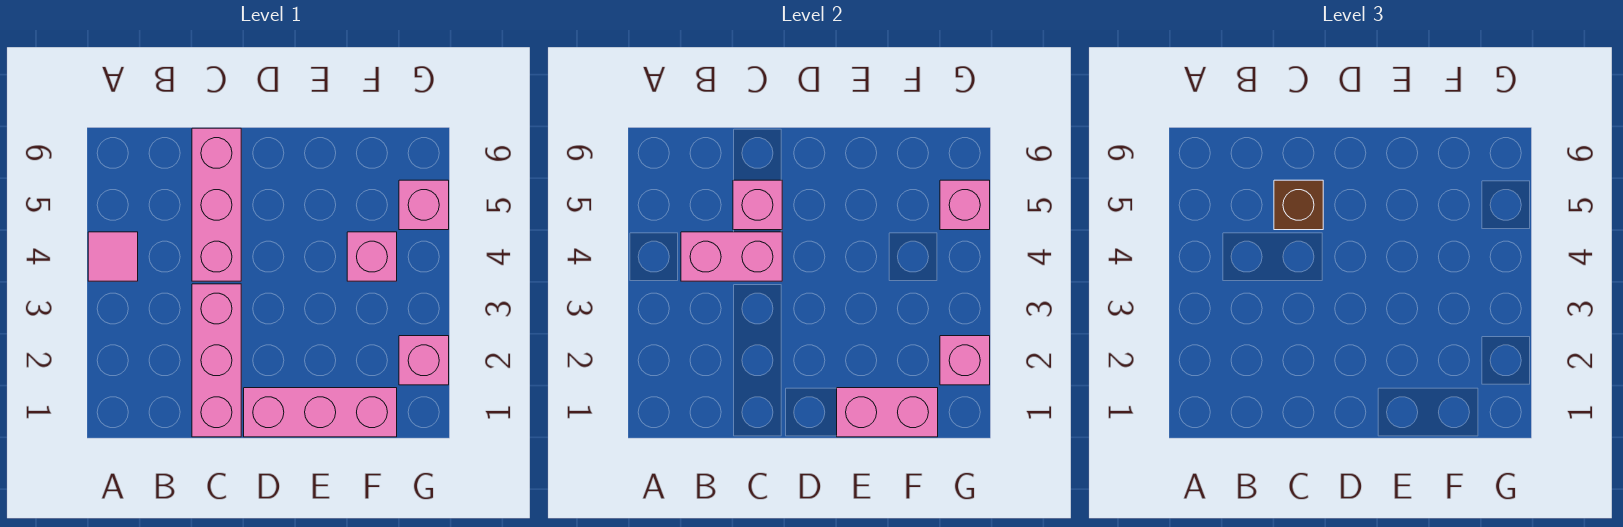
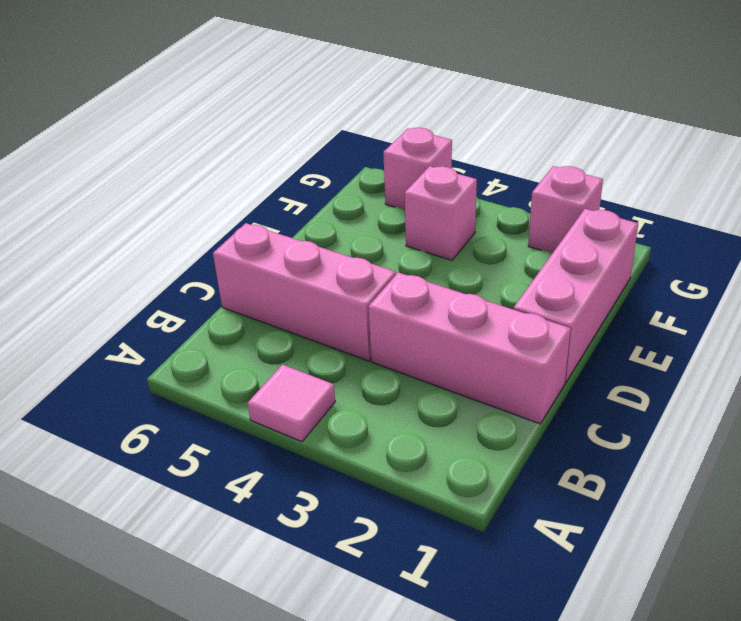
none -> pink brick B4:C4 level 2
none -> pink brick C5 level 2
none -> pink brick E1:F1 level 2

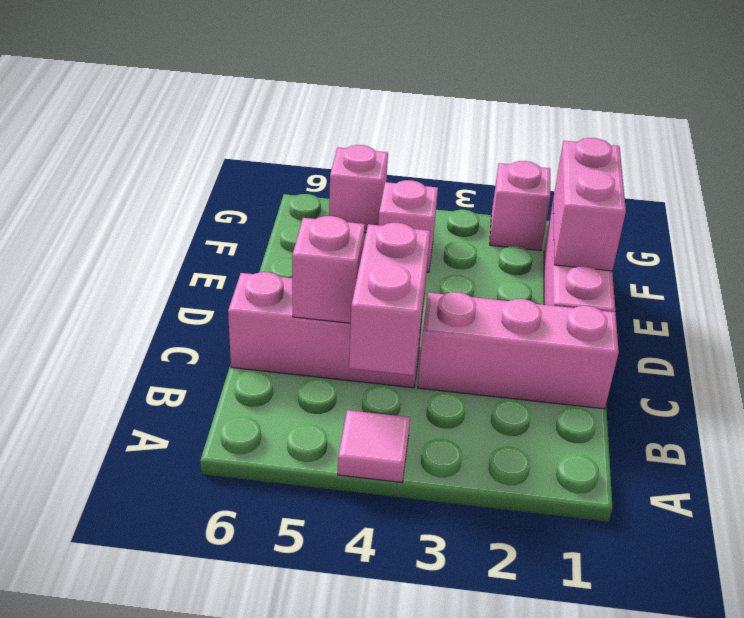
none -> pink brick G2 level 2
none -> pink brick G5 level 2
none -> brown brick C5 level 3

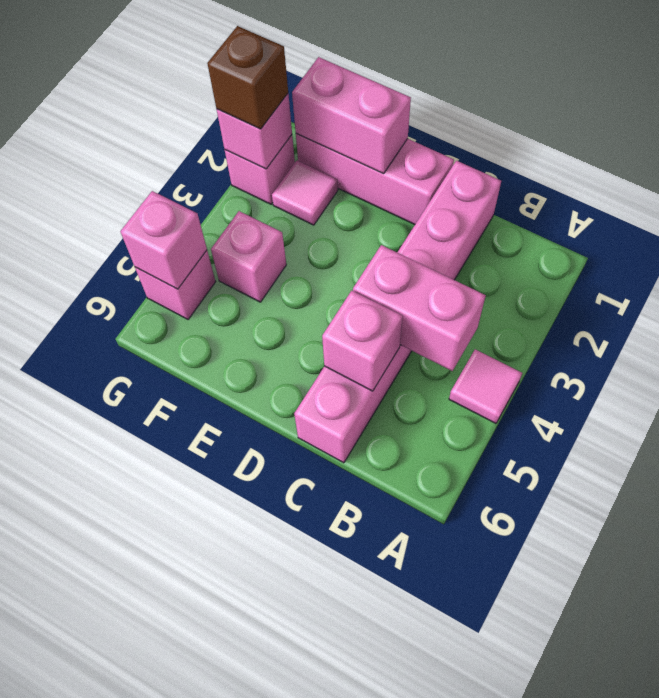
pink tile F2 level 1 -> none
brown brick G2 level 3 -> brown brick C5 level 3

